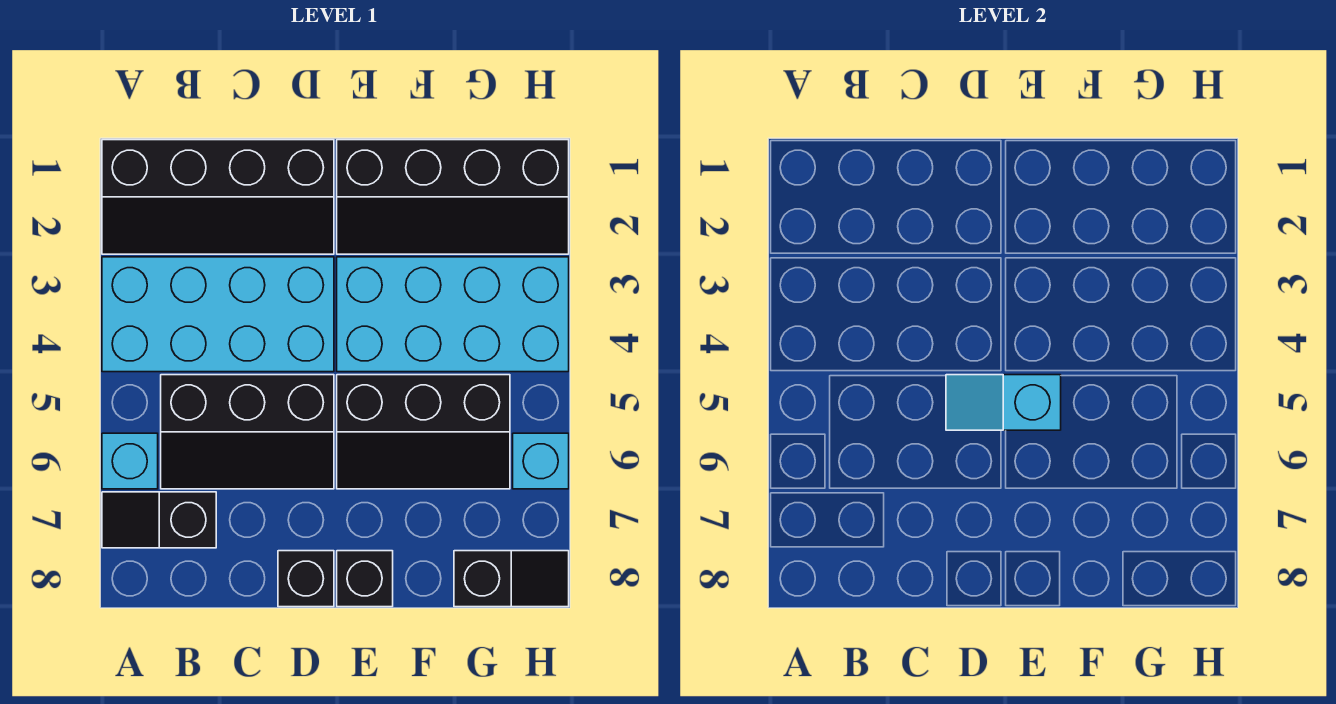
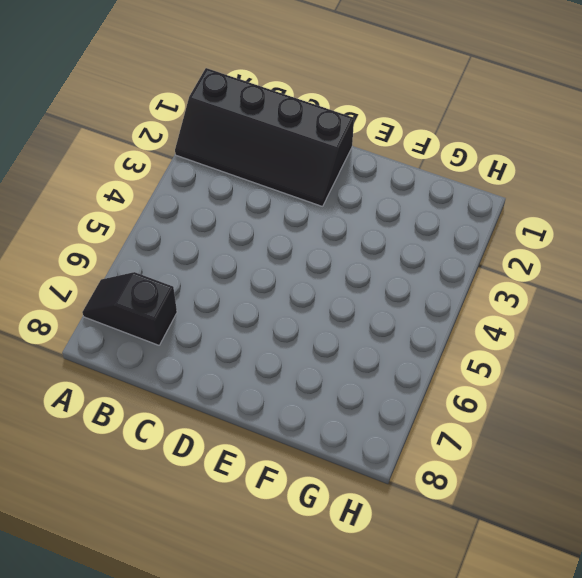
none -> cyan brick A3:D4 level 1
none -> cyan brick A6 level 1
none -> black slope B5:D6 level 1 top 5

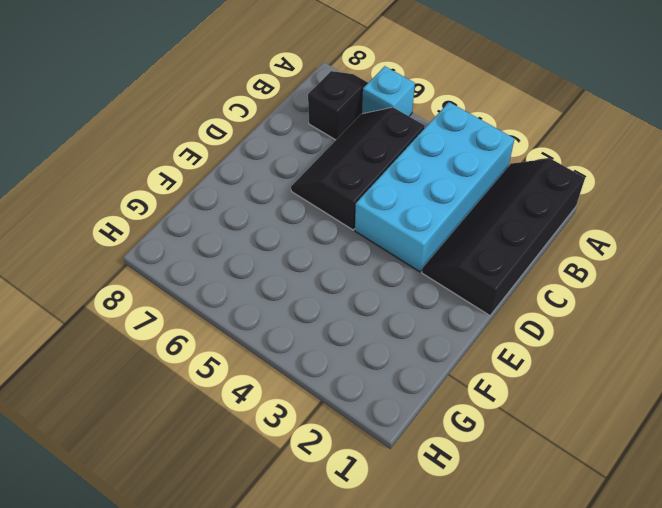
none -> black brick D8 level 1
none -> black slope E1:H2 level 1 top 1
none -> cyan brick E3:H4 level 1

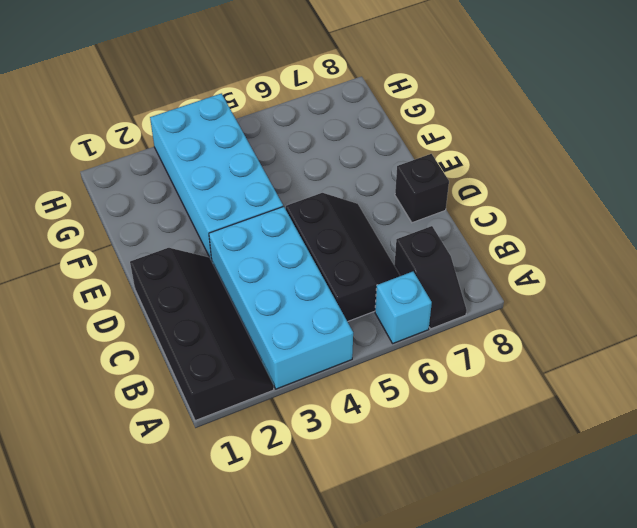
none -> black slope E1:H2 level 1 top 1
none -> black slope E5:G6 level 1 top 5
none -> black brick E8 level 1

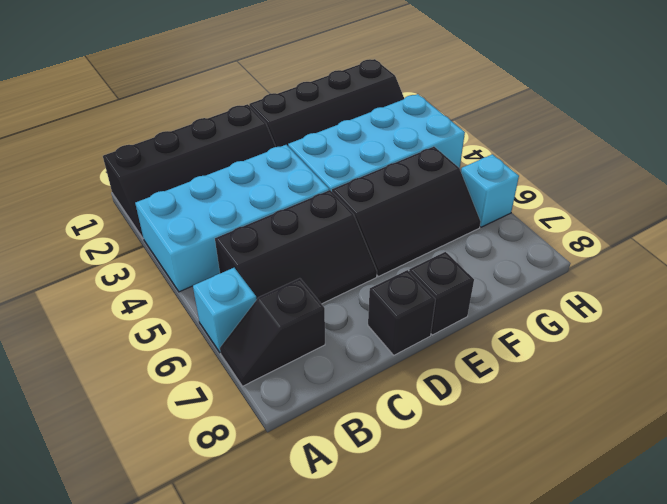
none -> black slope G8:H8 level 1 top G
none -> cyan slope D5:E5 level 2 top E

